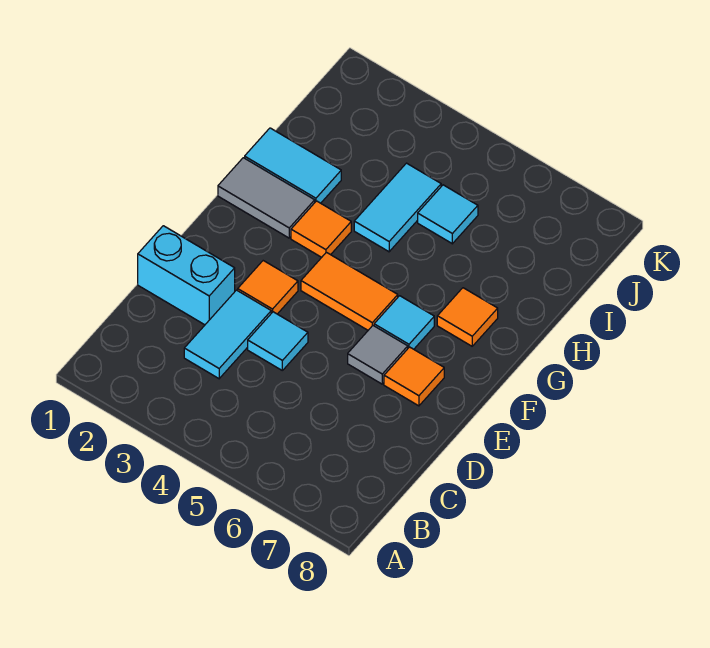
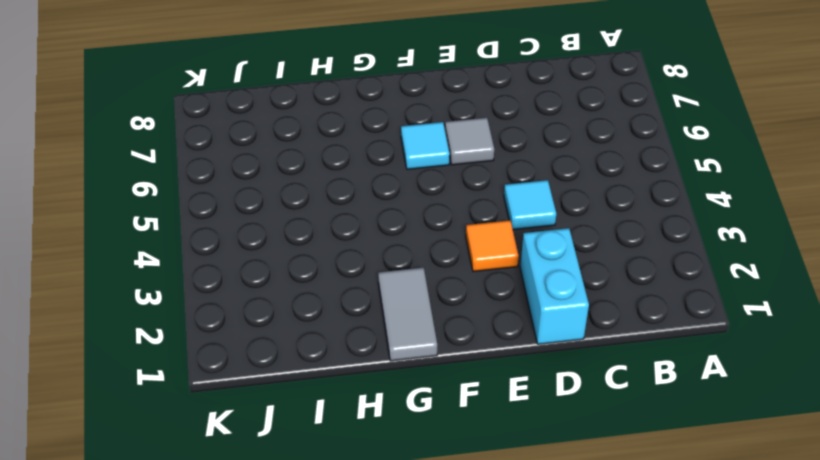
none -> cyan tile C3:D3 level 1
none -> orange tile E7 level 1
none -> orange tile F4:F5 level 1

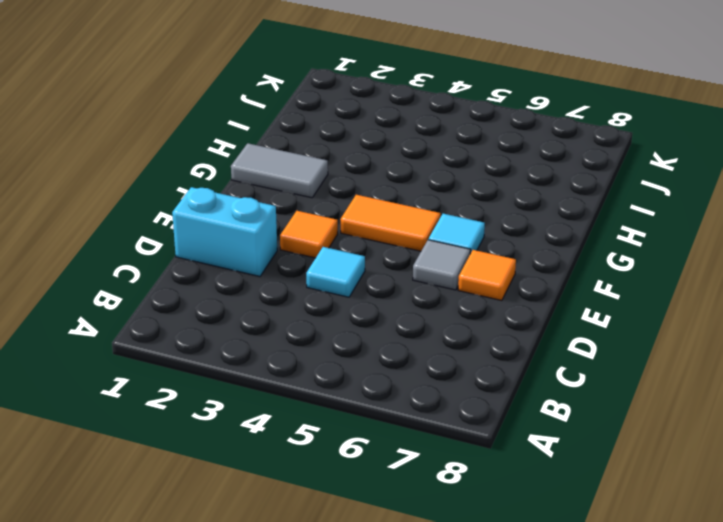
none -> cyan tile C3:D3 level 1
none -> orange tile G3 level 1
none -> orange tile G7 level 1

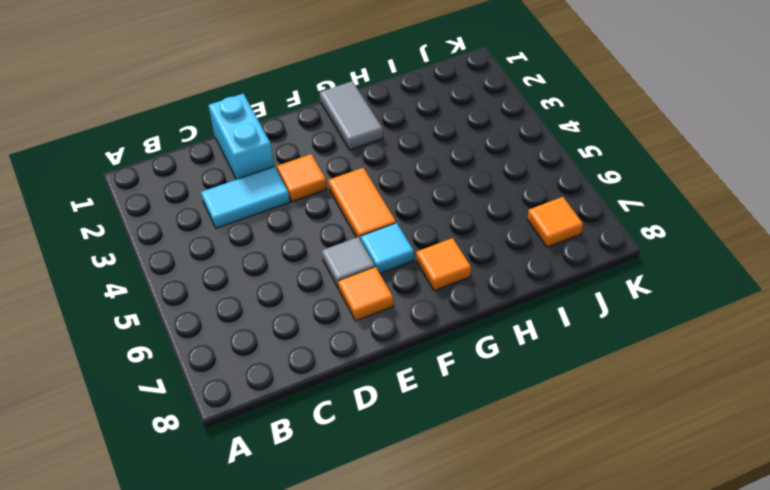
orange tile J7 level 1 -> orange tile G3 level 1
none -> cyan tile D4 level 1
none -> cyan tile H1:H2 level 1
none -> cyan tile H4:I4 level 1

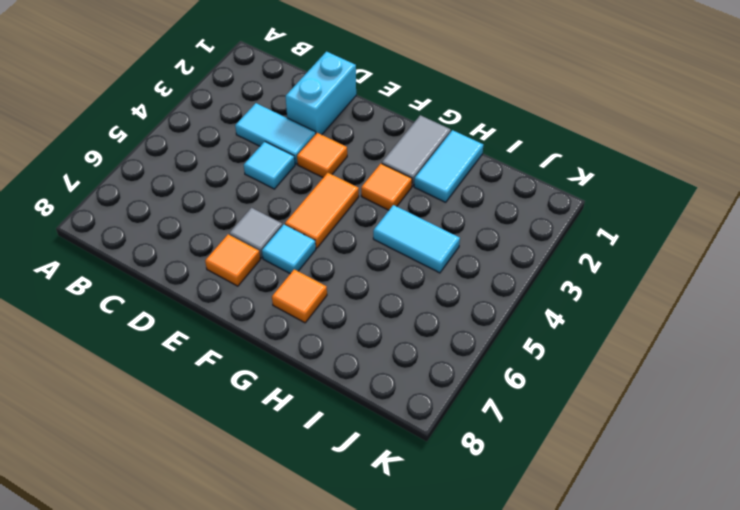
none -> cyan tile I5 level 1

